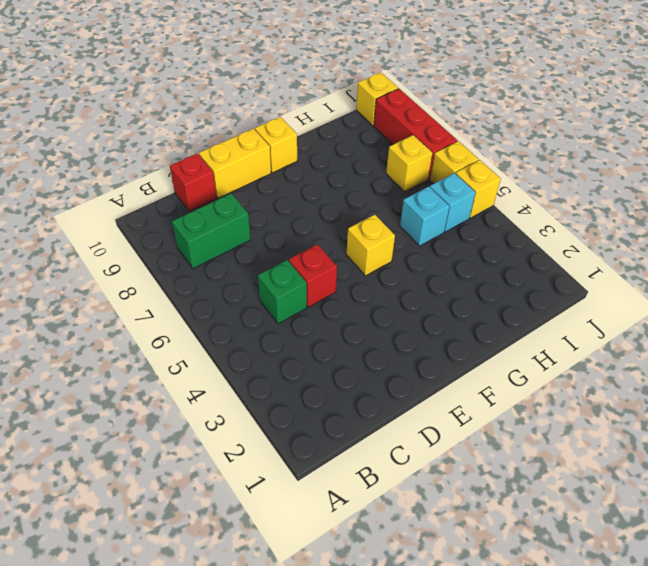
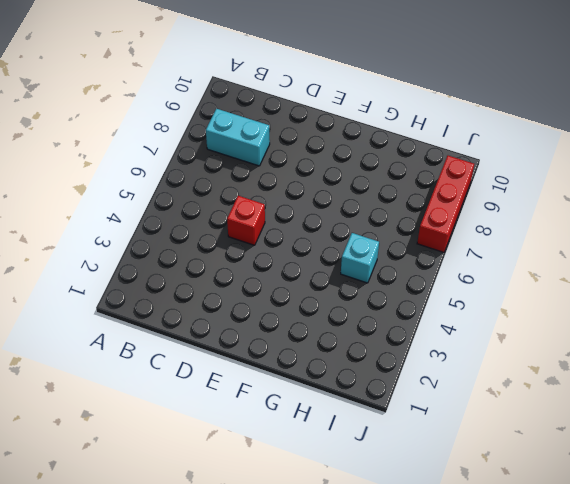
cyan brick B8:C8 level 1 -> green brick B8:C8 level 1
none -> green brick C5 level 1
none -> red brick C10 level 1
none -> yellow brick D10:E10 level 1

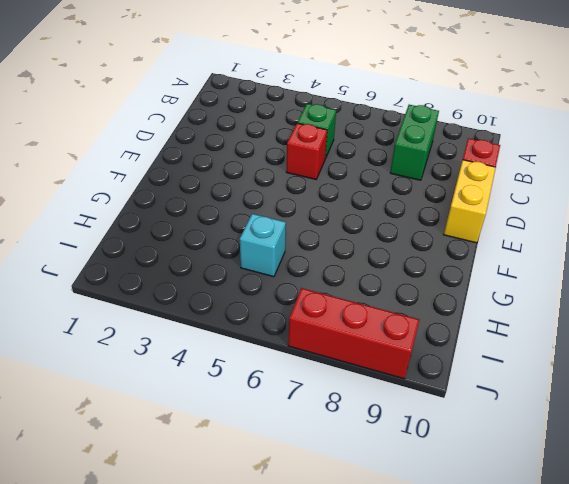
none -> yellow brick F5 level 1
none -> yellow brick F10 level 1
none -> cyan brick I5 level 1

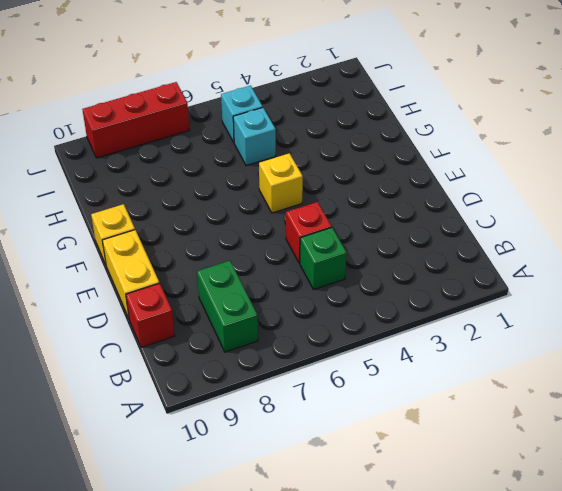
none -> yellow brick I7 level 1
none -> yellow brick J5 level 1
none -> yellow brick J6 level 1

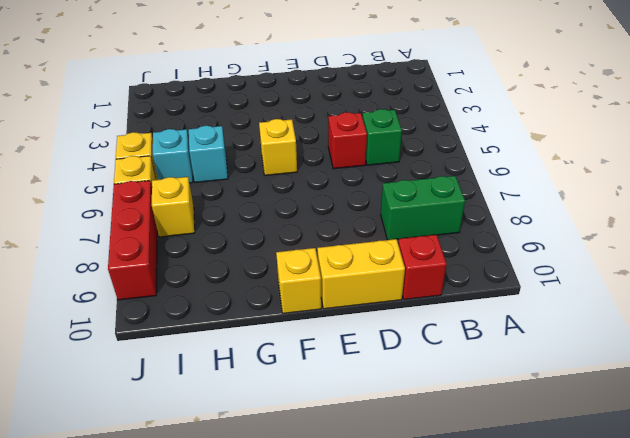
none -> yellow brick J10 level 1

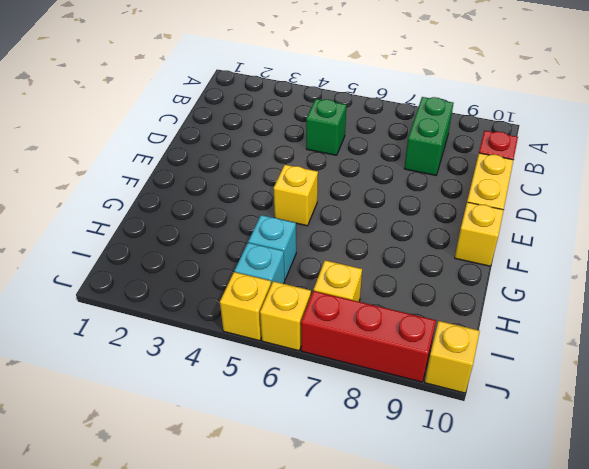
none -> red brick D5 level 1

